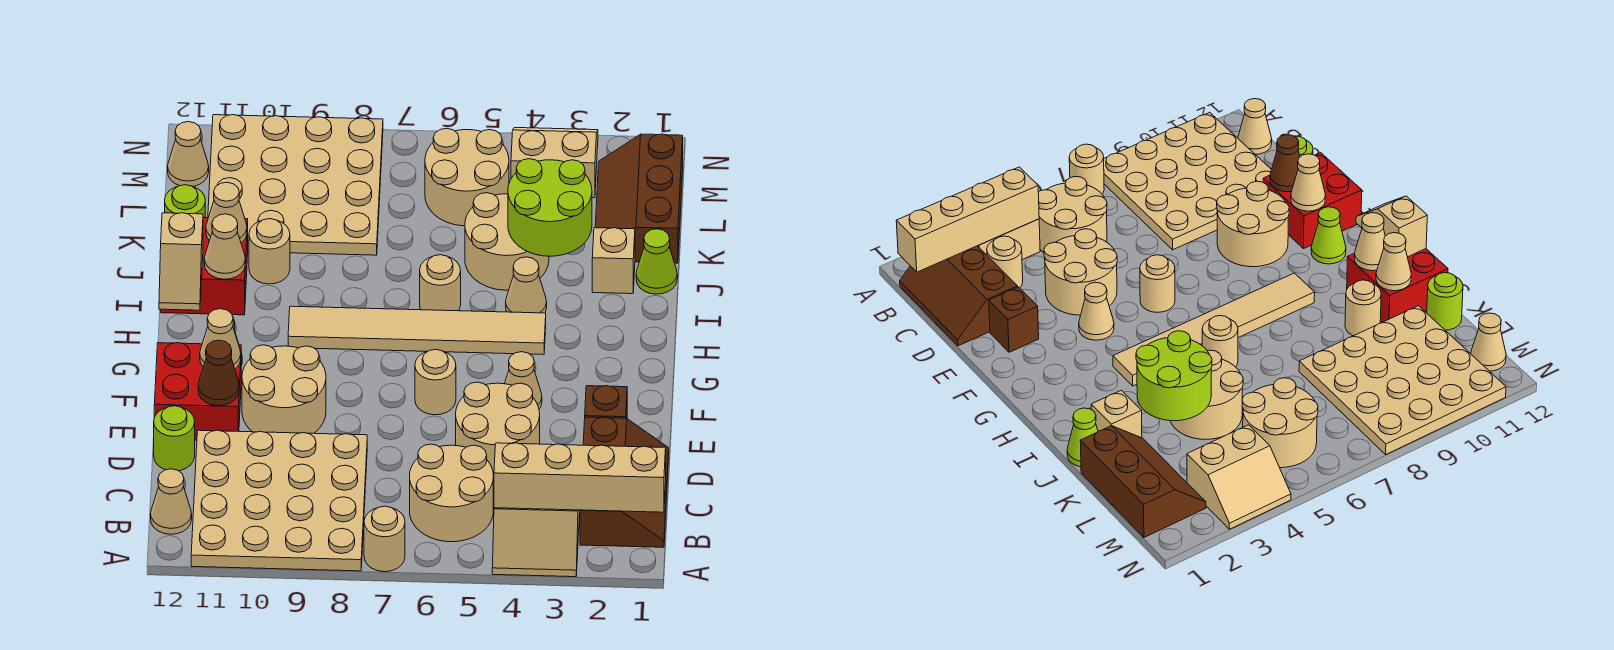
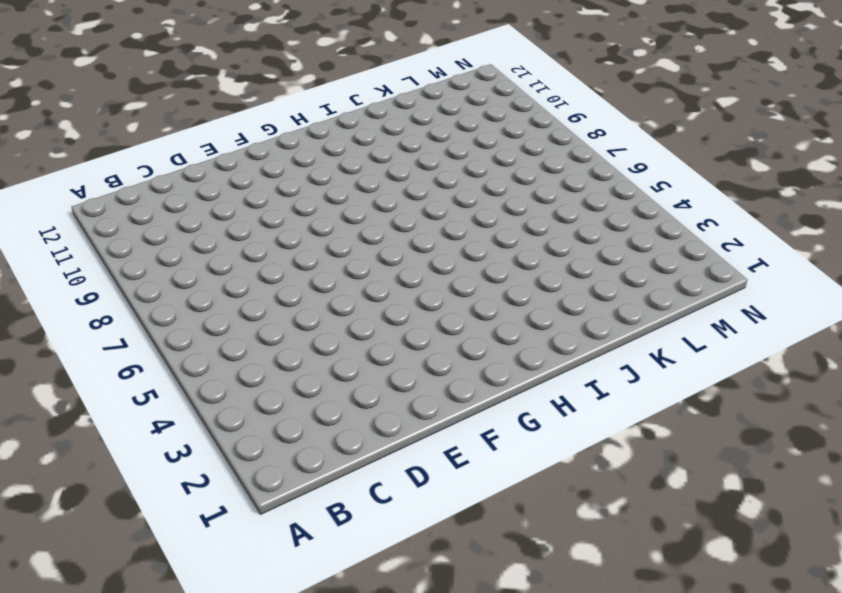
none -> tan slope A3:B4 level 1 top B
none -> tan round brick A7 level 1
none -> tan plate A8:D11 level 1
none -> brown slope B1:D2 level 1 top 2

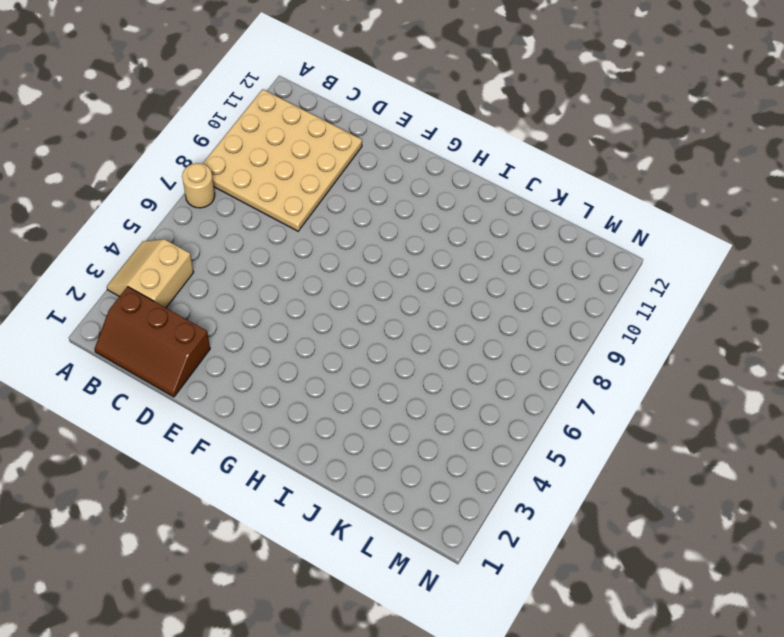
none -> tan round brick B5:C6 level 1
none -> tan cone B12 level 1
none -> tan round brick C3 level 1
none -> tan round brick D4:E5 level 1

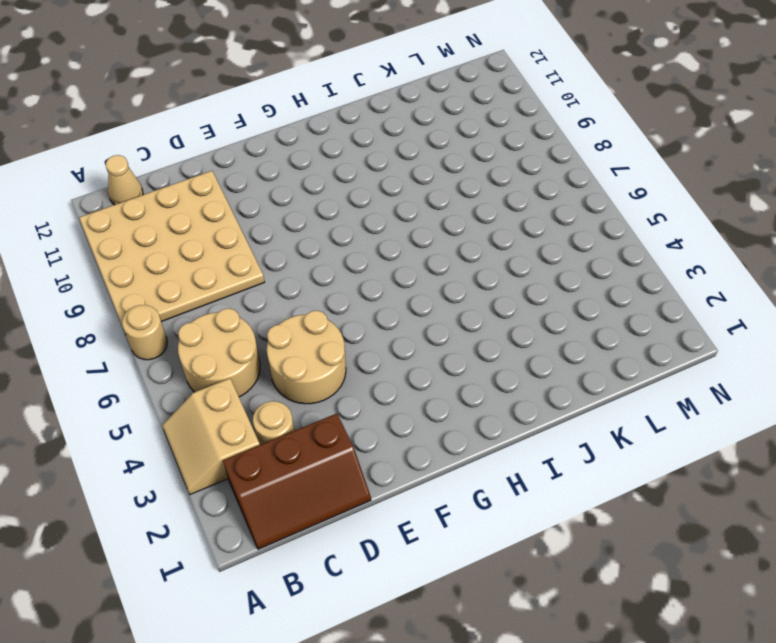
none -> lime round brick D12 level 1
none -> brown brick E2 level 1
none -> tan round brick E9:F10 level 1
none -> red brick E11:F12 level 1

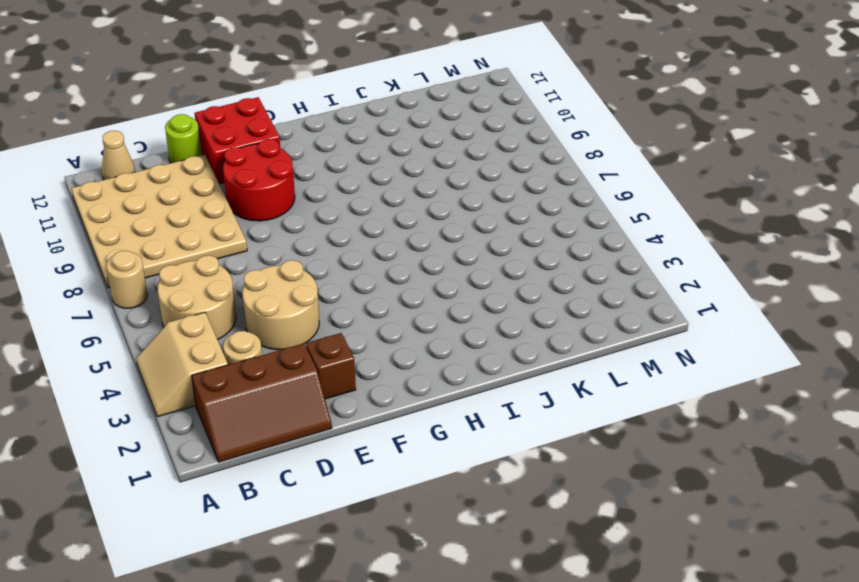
red round brick E9:F10 level 1 -> tan round brick E9:F10 level 1
none -> tan cone F4 level 1
none -> tan round brick F6 level 1
none -> lime cone G11 level 1
none -> tan tile H4:H9 level 1

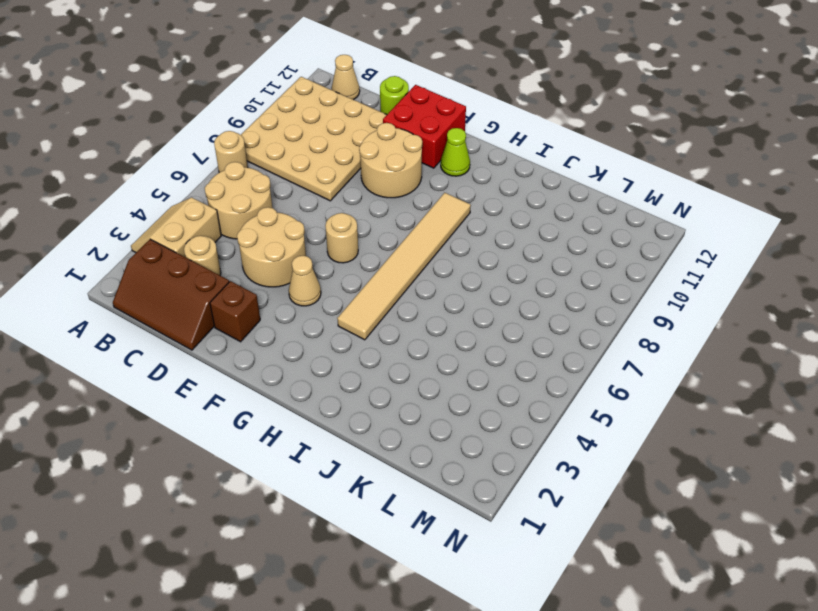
none -> tan cone I4 level 1
none -> tan round brick I6 level 1
none -> red brick I11:J12 level 1
none -> lime cone J1 level 1

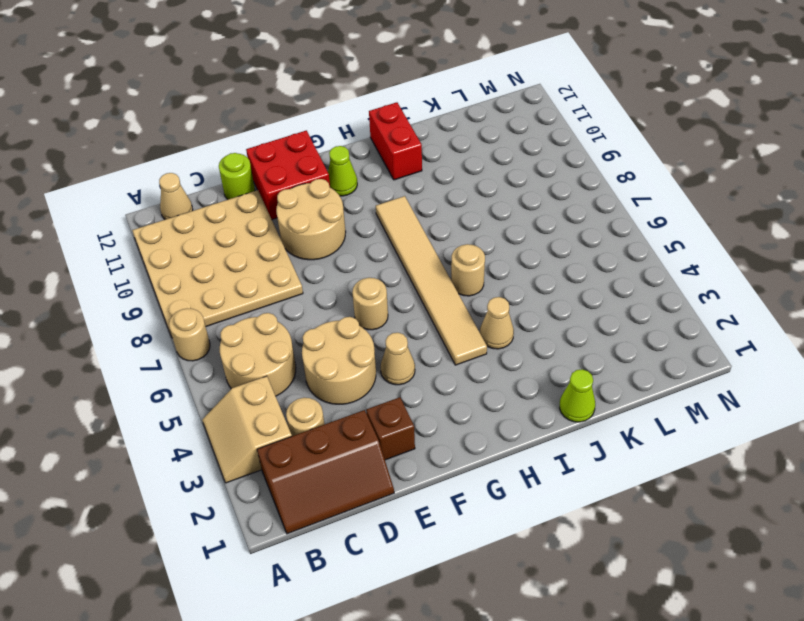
red brick I11:I12 level 1 -> red brick I11:J12 level 1
none -> tan brick J2 level 1
none -> tan round brick J4:K5 level 1
none -> tan round brick J10 level 1
none -> brown slope K1:M2 level 1 top 1

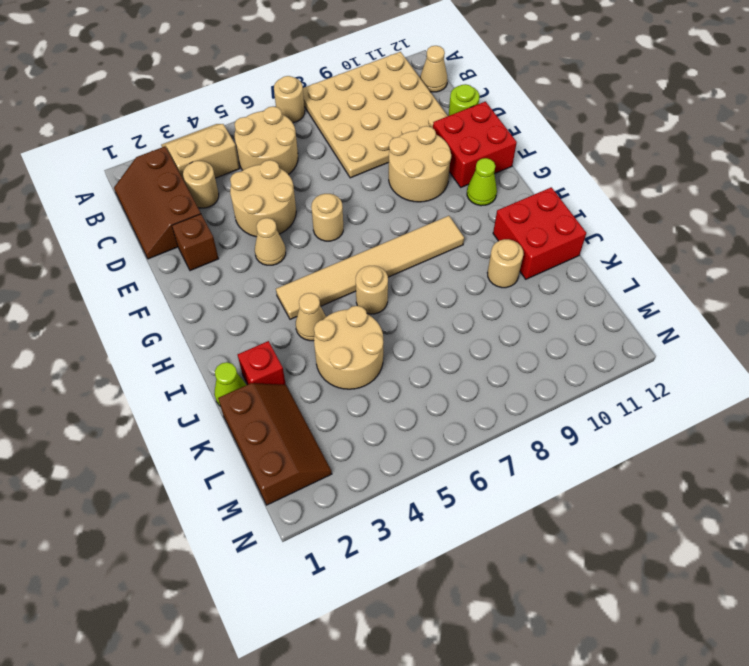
red brick J2 level 1 -> tan brick J2 level 1
none -> tan plate K8:N11 level 1
none -> lime round brick K12 level 1
none -> tan round brick L5:M6 level 1
none -> tan slope M3:N4 level 1 top M

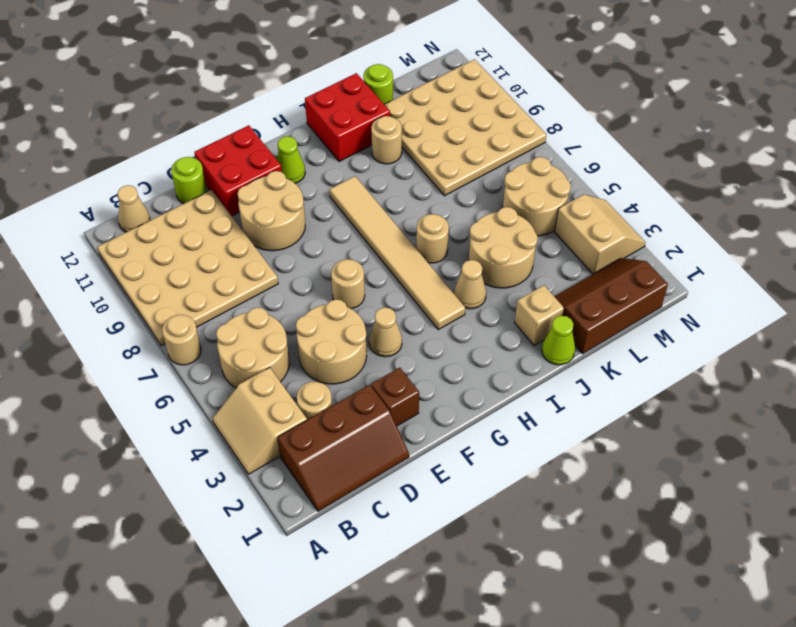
none -> tan cone M12 level 1
none -> tan brick B1:B4 level 2
none -> brown cone E11 level 2
none -> tan cone F11 level 2

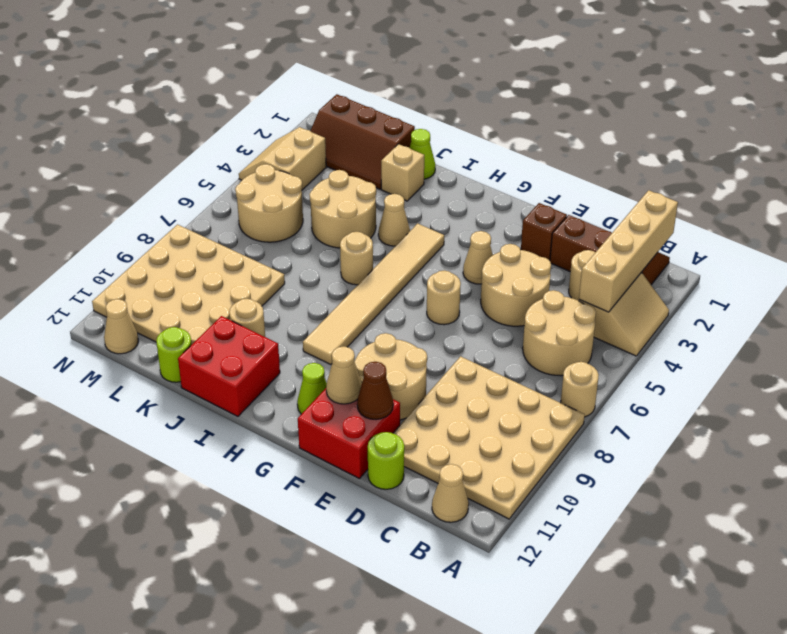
none -> tan slope H12:I12 level 2 top I
none -> tan cone I11 level 2
none -> lime round brick J3:K4 level 2
none -> tan cone J11 level 2

